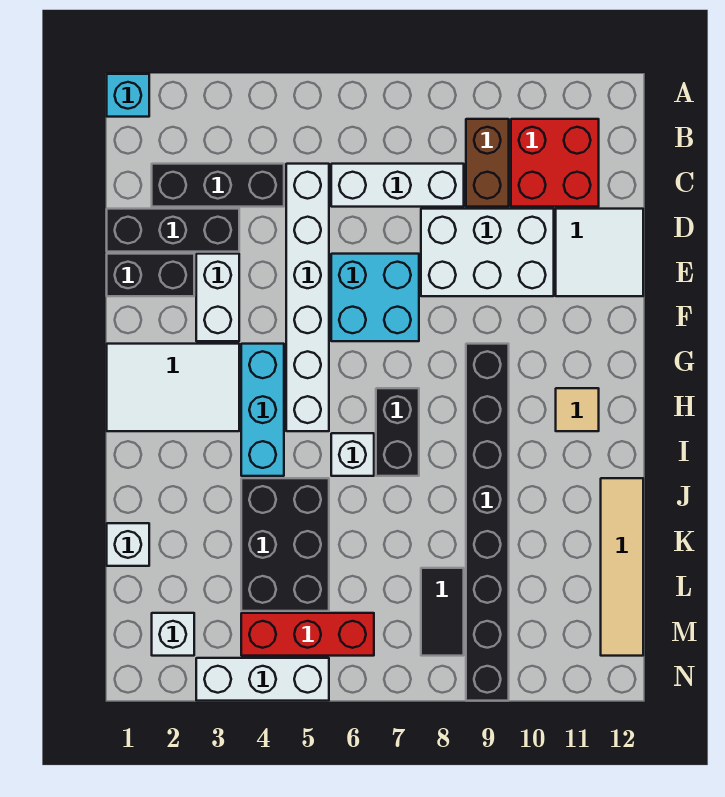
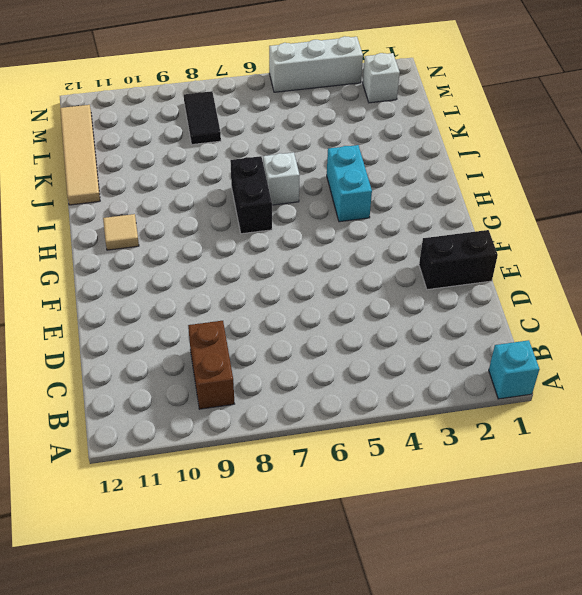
cyan brick H4:I4 level 1 -> cyan brick G4:I4 level 1
none -> red brick B10:C11 level 1
none -> black brick C2:C4 level 1
none -> white brick C5:H5 level 1

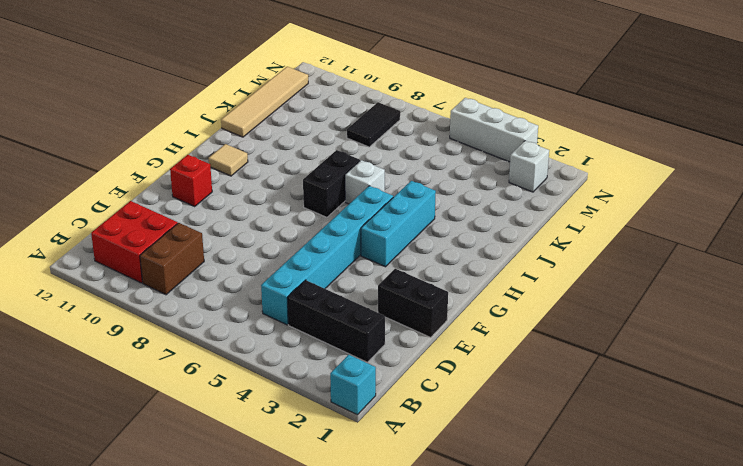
cyan brick C5:H5 level 1 -> white brick C5:H5 level 1
red brick F11 level 1 -> none
none -> white brick C6:C8 level 1
none -> black brick D1:D3 level 1
none -> white brick D8:E10 level 1

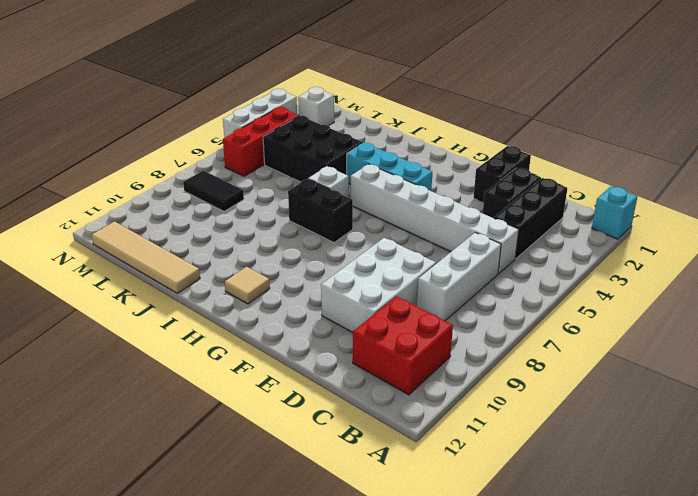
black brick D2:D3 level 1 -> black brick D1:D3 level 1
none -> brown brick B9:C9 level 1
none -> white tile D11:E12 level 1
none -> white brick E3:F3 level 1

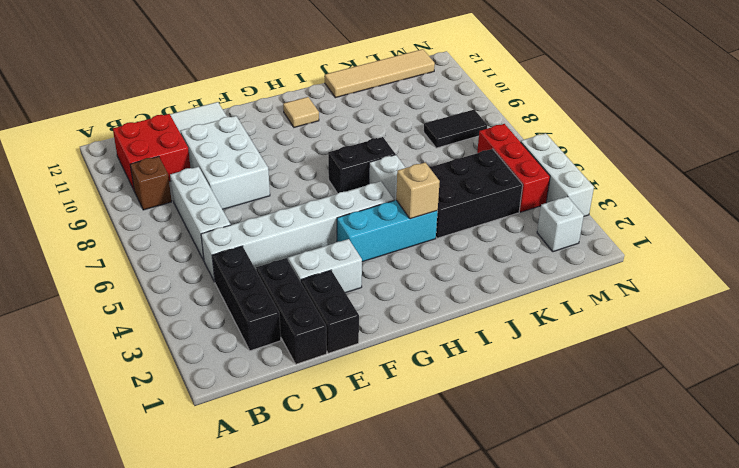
brown brick B9 level 1 -> brown brick B9:C9 level 1
tan brick I4 level 2 -> none
none -> cyan brick A1 level 1
none -> cyan brick E6:F7 level 1
none -> white tile G1:H3 level 1

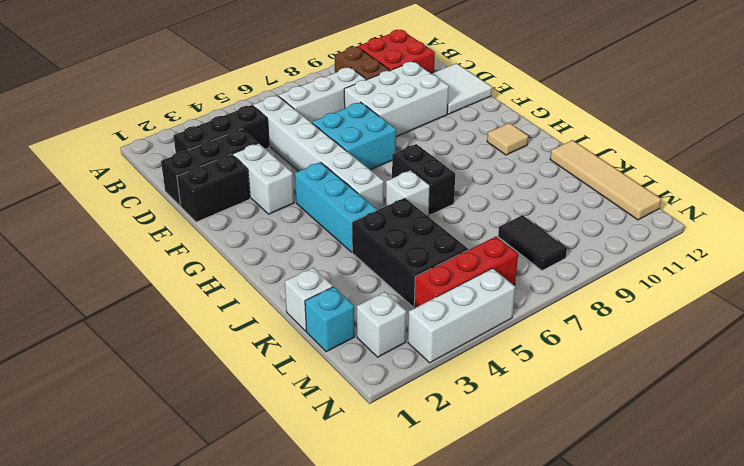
cyan brick L1 level 1 -> cyan brick A1 level 1
none -> white tile G1:H3 level 1
none -> black brick G9:N9 level 1

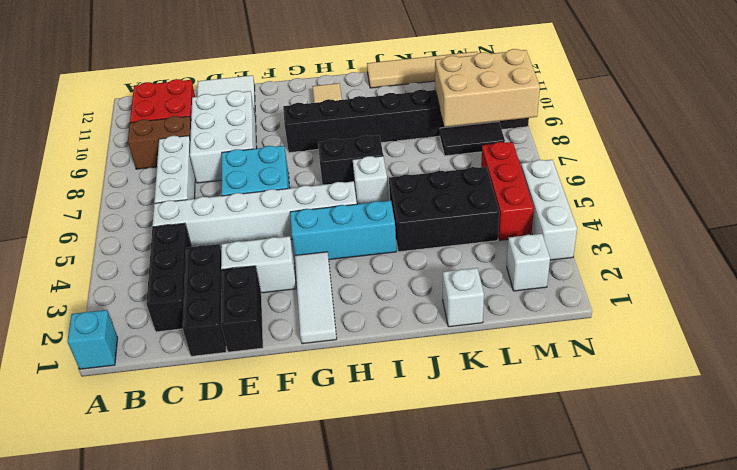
white tile G1:G3 level 1 -> white tile G1:H3 level 1
tan brick L8:N9 level 2 -> none

